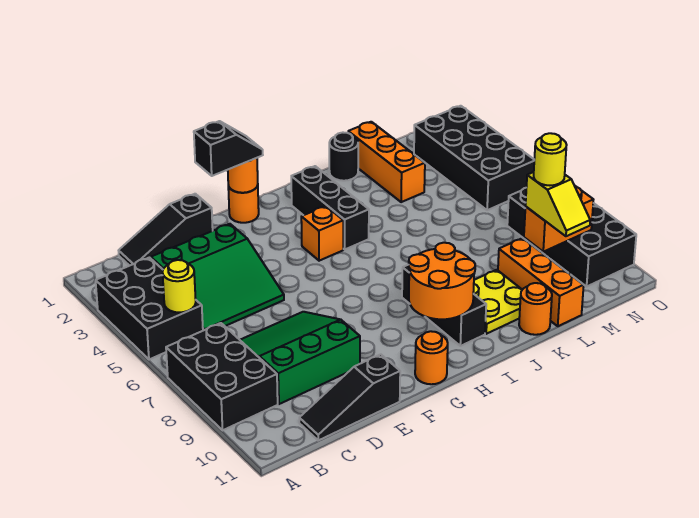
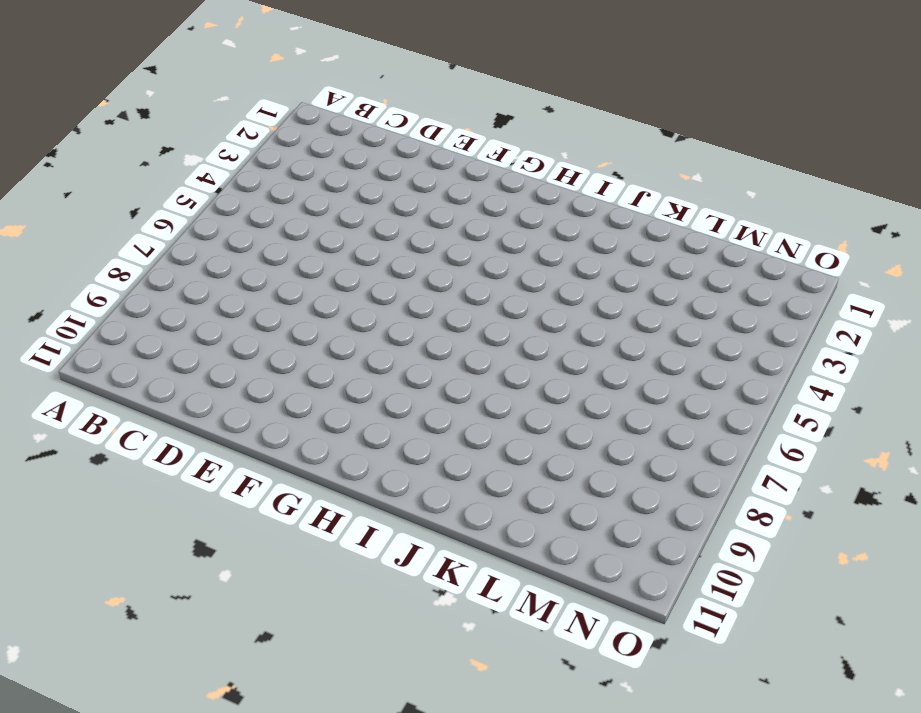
none -> black brick A3:B5 level 1
none -> black brick A7:B9 level 1
none -> black slope C1:E1 level 1 top E

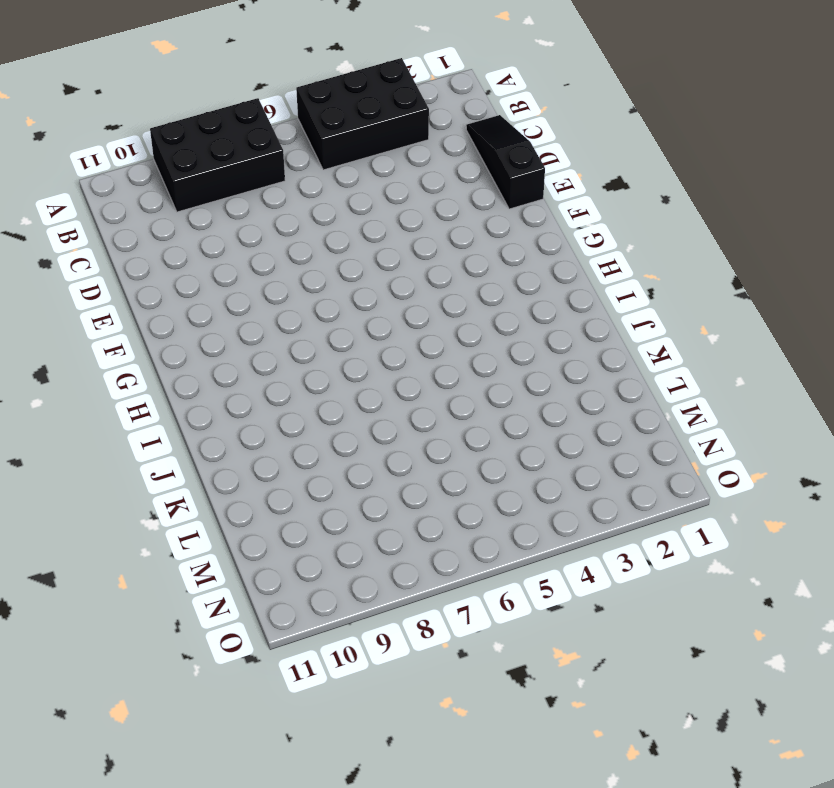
none -> green slope C3:E5 level 1 top 3
none -> green slope C7:E9 level 1 top 9
none -> black slope C11:E11 level 1 top E

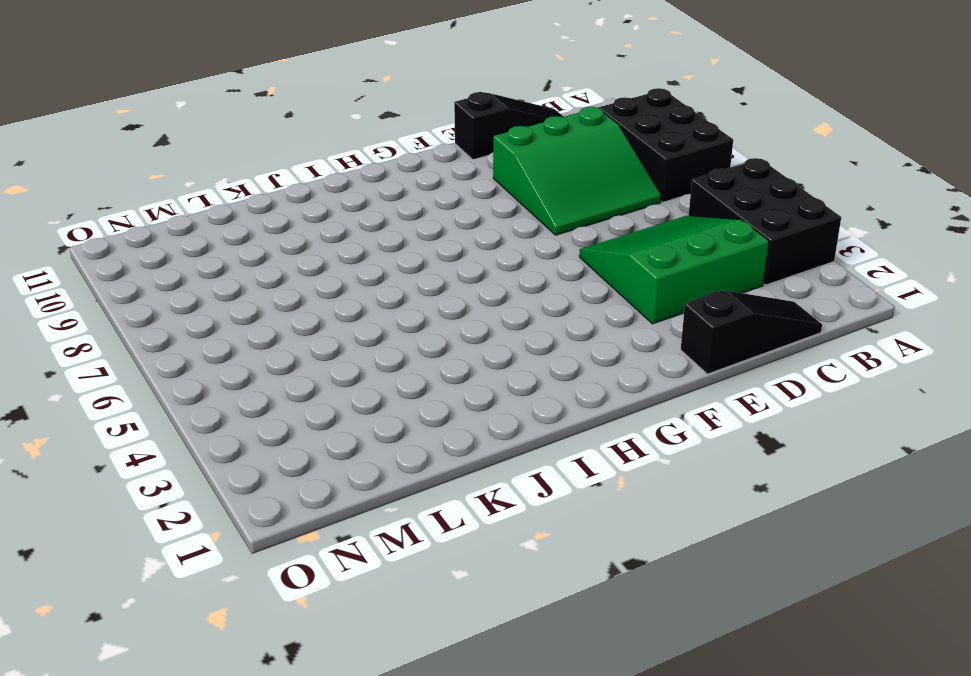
none -> orange round brick G1 level 1
none -> orange round brick G11 level 1
none -> orange brick H4 level 1

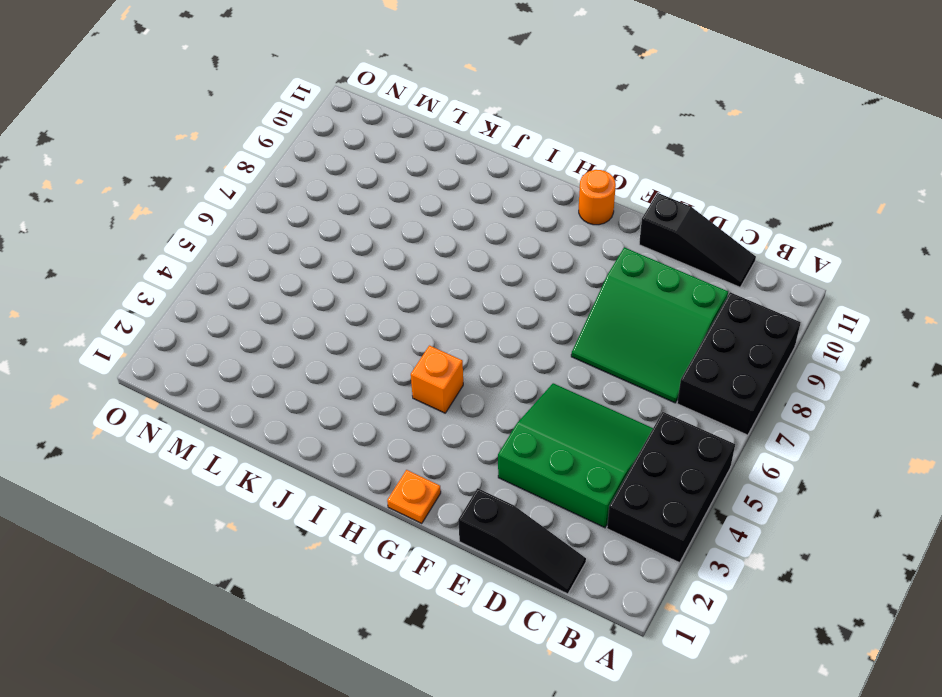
orange plate G1 level 1 -> orange round brick G1 level 1
none -> black brick I2:I4 level 1
none -> black brick I8:I10 level 1
none -> yellow plate J9:K10 level 1

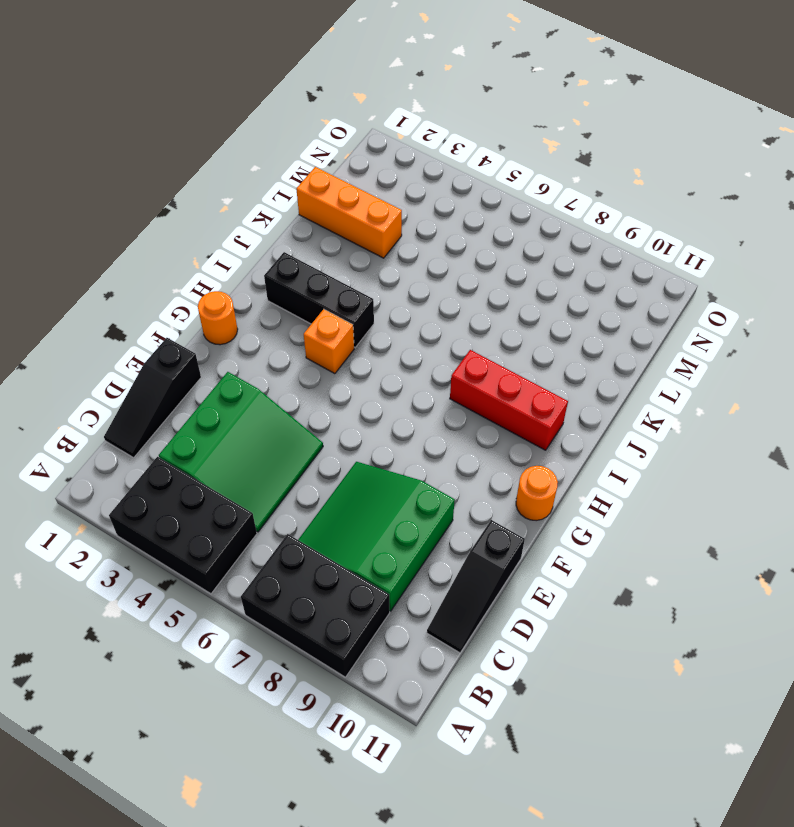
red brick I8:I10 level 1 -> black brick I8:I10 level 1
none -> yellow plate J9:K10 level 1
none -> black round brick K1 level 1
none -> orange round brick K11 level 1

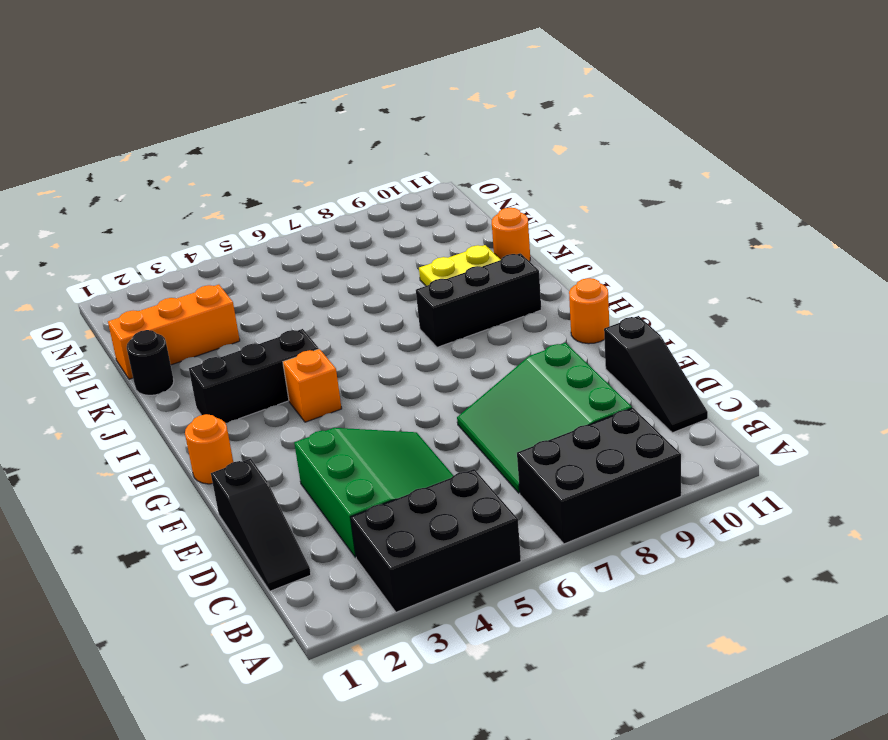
none -> orange brick L9:L11 level 1
none -> black brick N2:O5 level 1
none -> black brick N7:O10 level 1

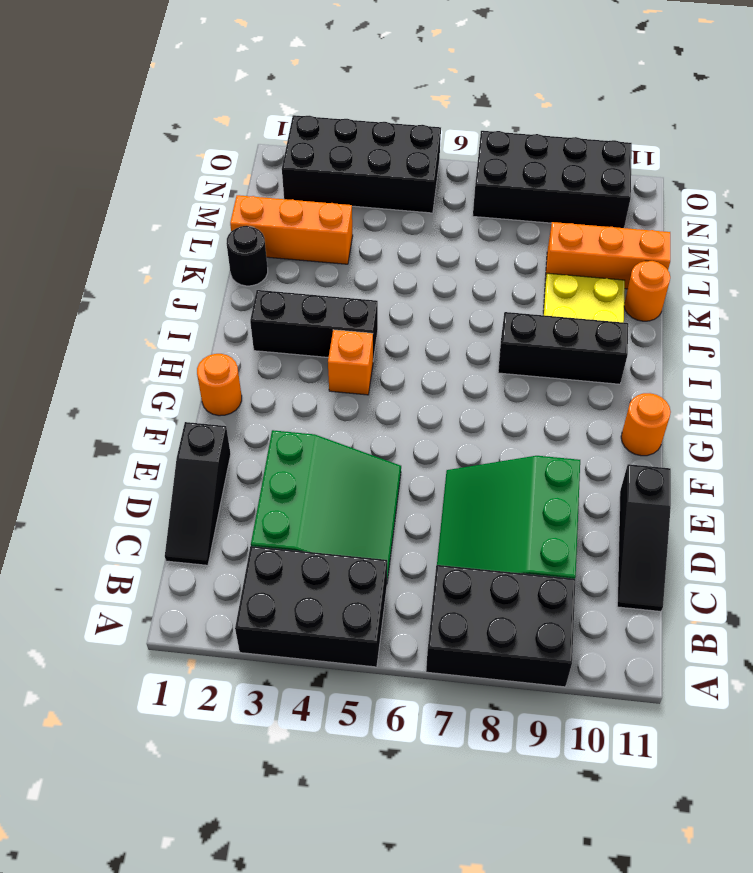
none -> yellow round brick B5 level 2
none -> orange round brick G1 level 2
none -> orange round brick H9:I10 level 2

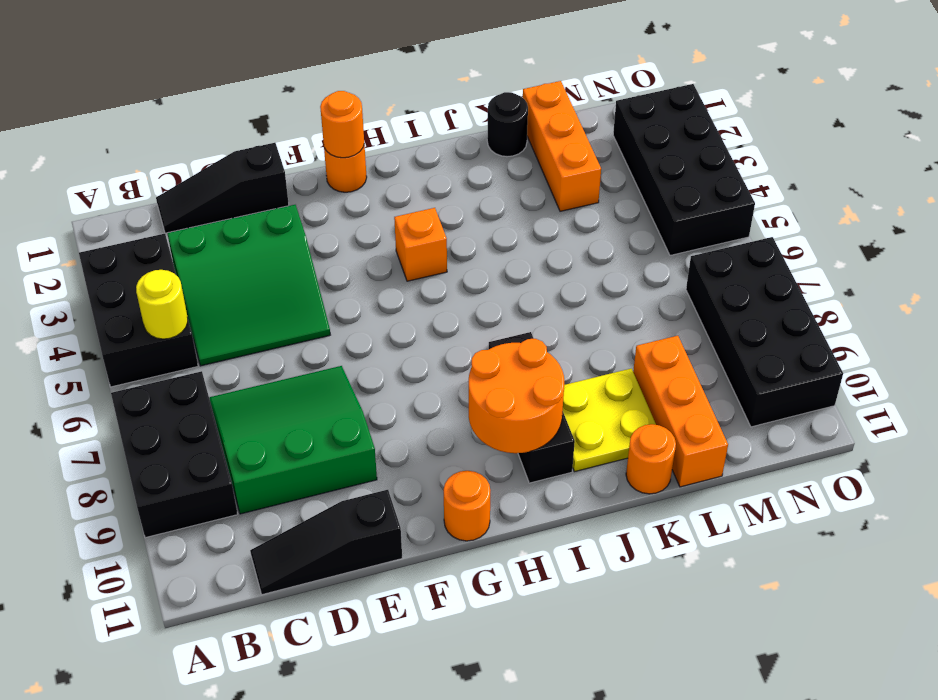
none -> black brick I2:I4 level 1
none -> orange brick M9:N9 level 2
none -> black slope F1:G1 level 3 top F

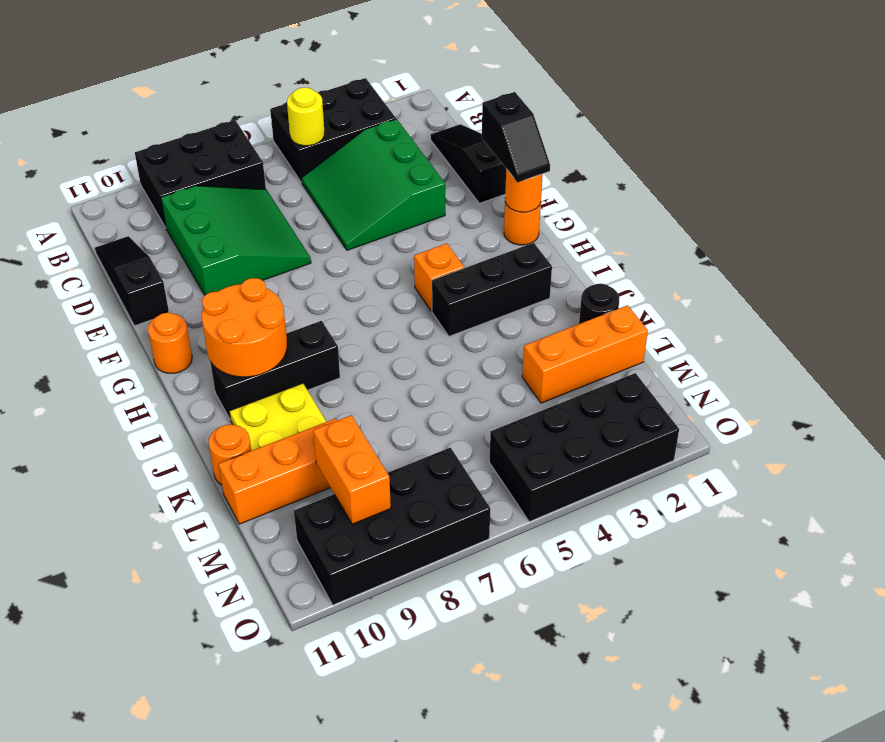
none -> yellow slope M9:M10 level 3 top 9
none -> yellow round brick M9 level 4

